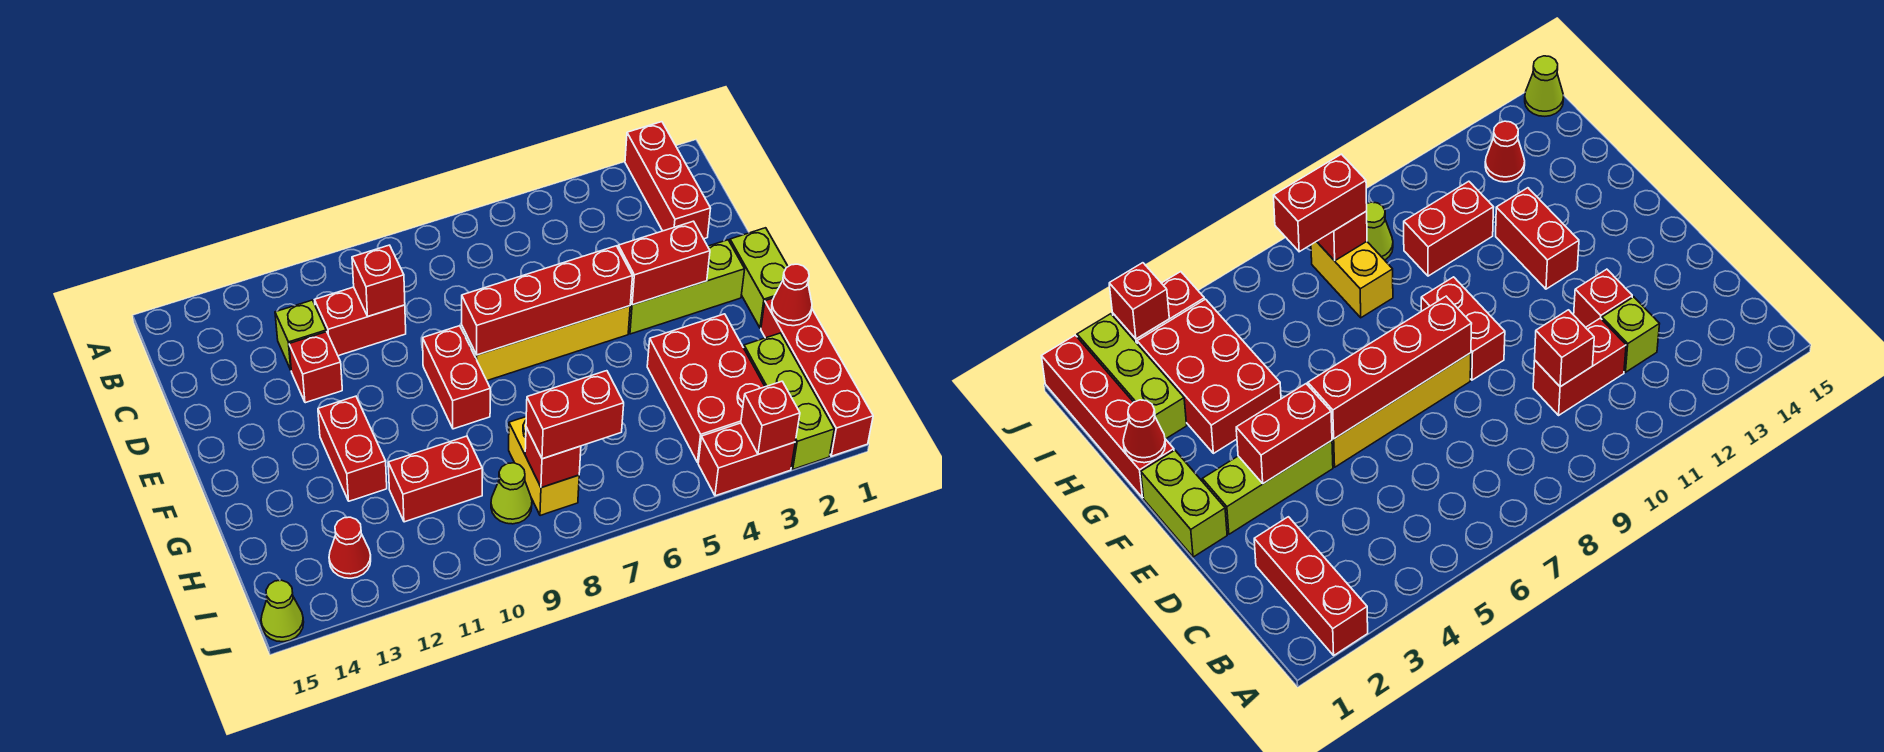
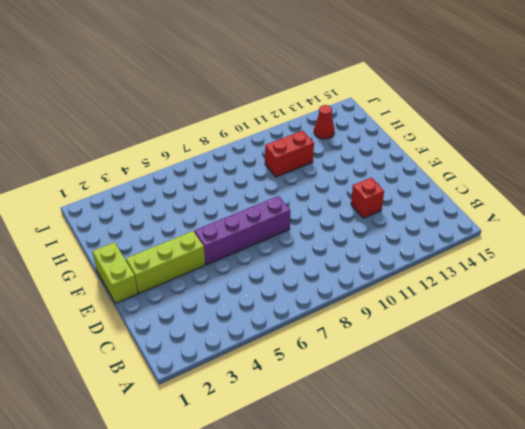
purple brick E5:E8 level 1 -> yellow brick E5:E8 level 1
none -> red brick A2:C2 level 1
none -> red brick C10:C11 level 1
none -> lime brick C12 level 1

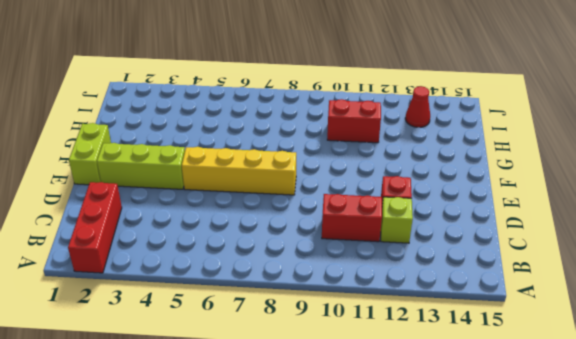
none -> red brick E9:F9 level 1
none -> red brick F12:G12 level 1
none -> red brick G1:J1 level 1

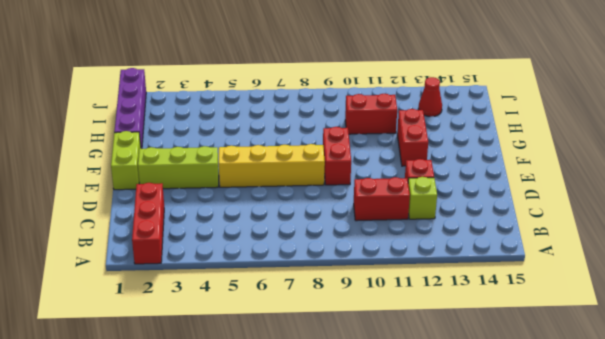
purple brick G1:J1 level 1 -> red brick G1:J1 level 1
none -> red brick G3:I4 level 1
none -> lime brick H2:J2 level 1
none -> yellow brick H8:I8 level 1

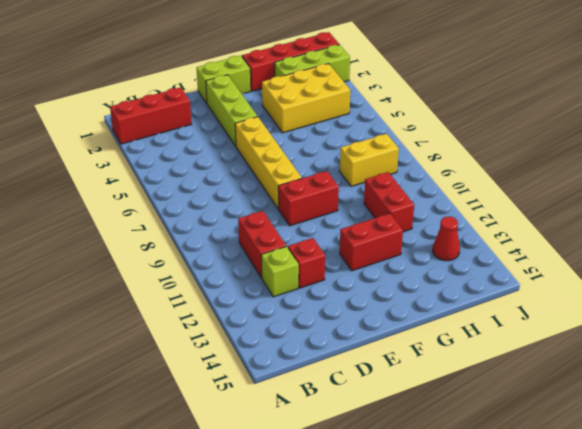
yellow brick G3:I4 level 1 -> red brick G3:I4 level 1
none -> lime cone I9 level 1
none -> red brick J3:J4 level 1
none -> lime cone J15 level 1

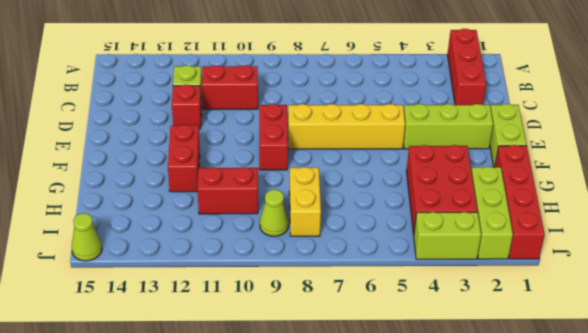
lime brick J3:J4 level 1 -> red brick J3:J4 level 1
none -> red cone I13 level 1
none -> red brick C10 level 2
none -> red brick E3:E4 level 2

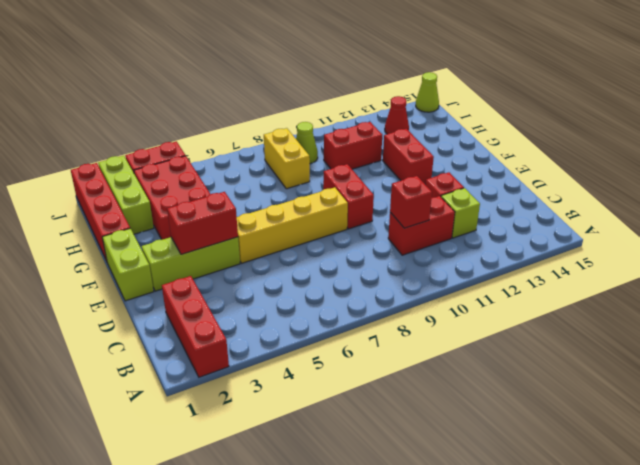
none -> red brick E5:E8 level 2
none -> red cone G1 level 2
none -> red brick I8 level 2

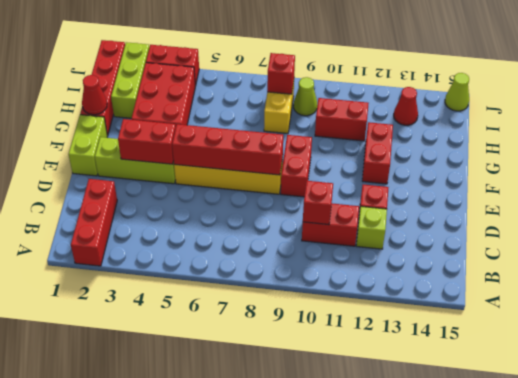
none -> red brick J3 level 2
none -> red brick I7:I8 level 3

